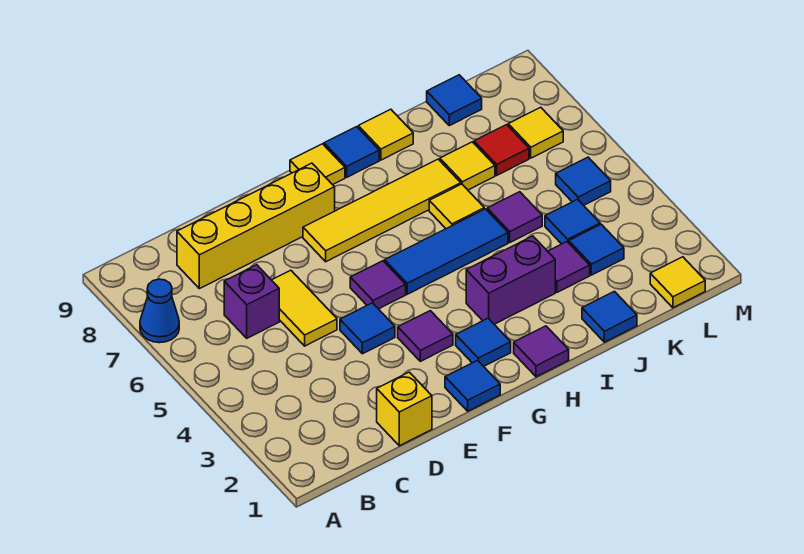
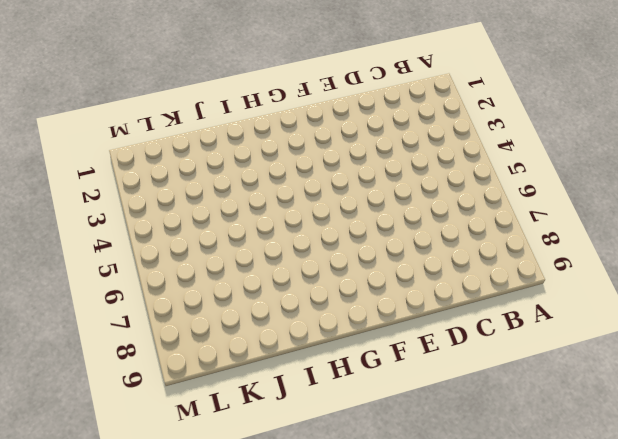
none -> blue cone A7 level 1
none -> purple brick C6 level 1
none -> yellow brick C8:F8 level 1

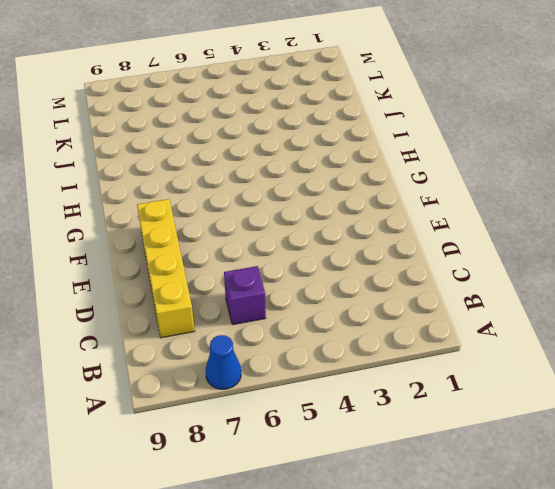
none -> yellow brick D1 level 1
none -> yellow tile D5:D6 level 1
none -> blue tile E4 level 1

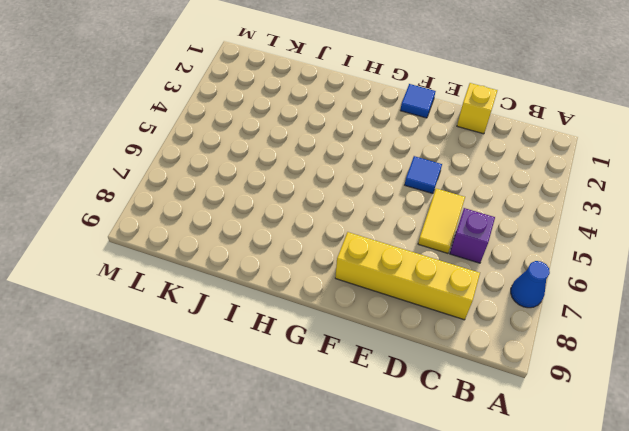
none -> purple tile F3 level 1
none -> purple tile F5 level 1
none -> yellow tile F7:I7 level 1

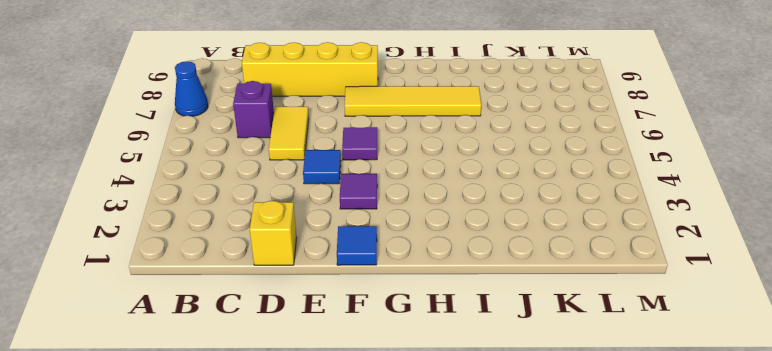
none -> blue tile G2 level 1
none -> blue tile G5:I5 level 1
none -> yellow tile G9 level 1

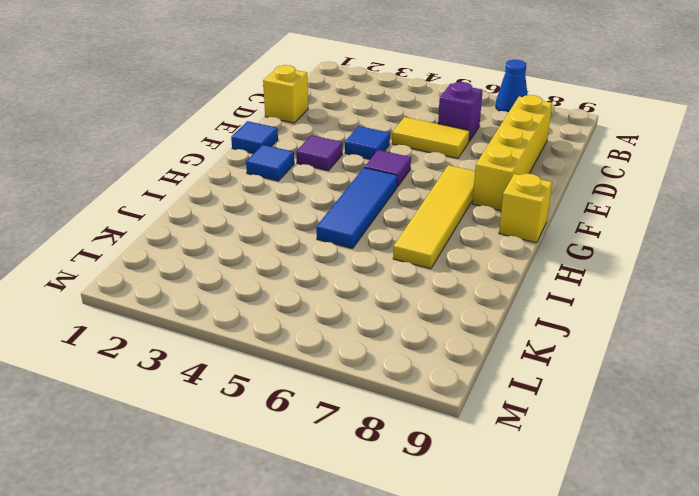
yellow brick G9 level 1 -> yellow tile G9 level 1
none -> purple tile H1 level 1
none -> purple brick H3:I3 level 1
none -> blue tile H9 level 1

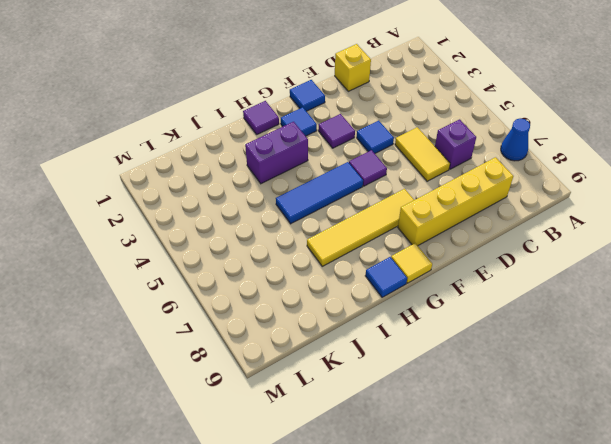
none -> yellow tile I6 level 1
none -> yellow tile I9 level 1
none -> blue tile J1 level 1

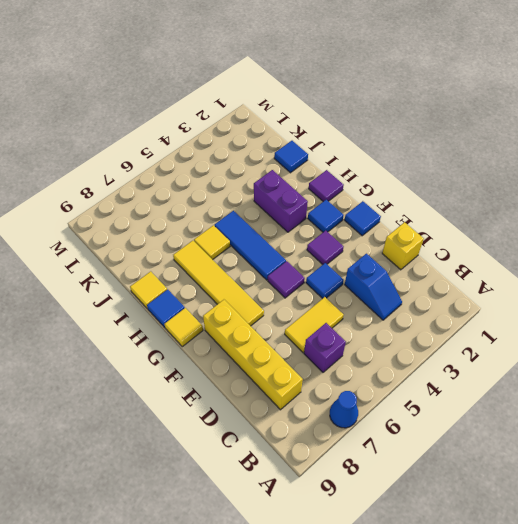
blue slope C3:D3 level 1 top D -> none
none -> purple tile J3 level 1
none -> purple tile J5 level 1
none -> yellow tile J7 level 1

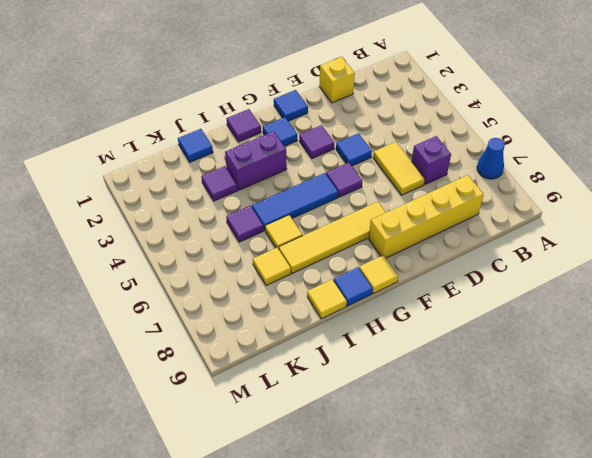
none -> blue tile K3 level 1
none -> blue tile K4 level 1
none -> red tile K7 level 1

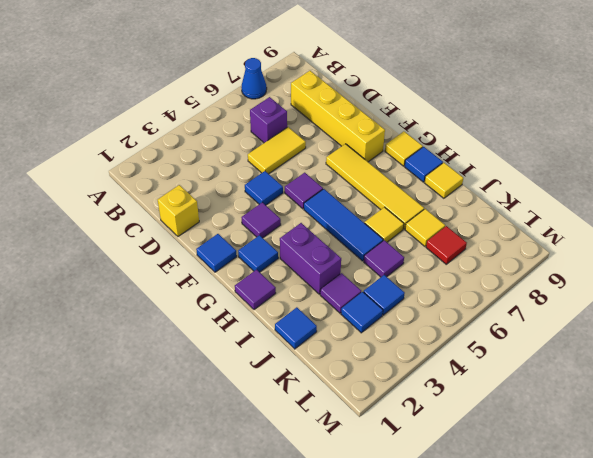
none -> blue tile K9 level 1
none -> yellow tile L1 level 1
none -> blue tile L5 level 1

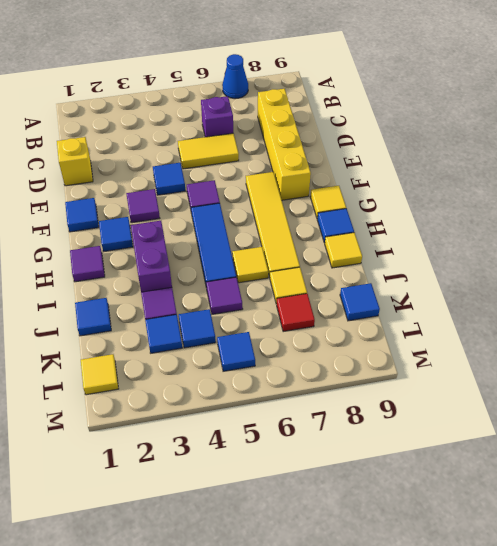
none -> yellow tile L7 level 1

